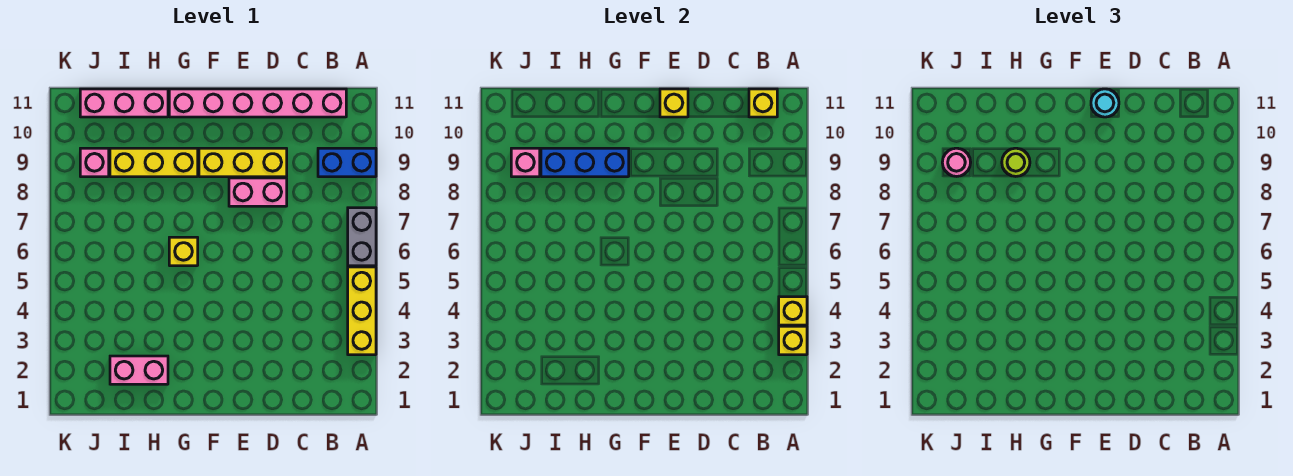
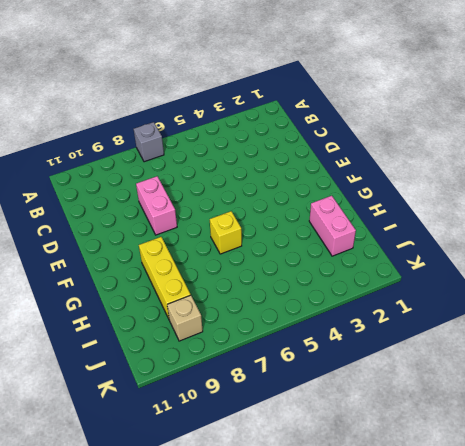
grey brick A7 level 1 -> grey brick A6:A7 level 1
tan brick J9 level 1 -> pink brick J9 level 1
none -> yellow brick A3:A5 level 1
none -> blue brick A9:B9 level 1
none -> pink brick B11:G11 level 1

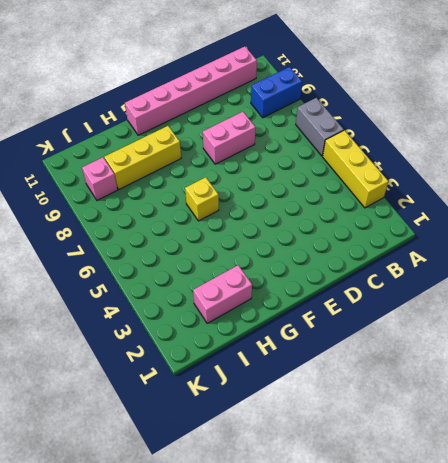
none -> yellow brick D9:F9 level 1
none -> pink brick H11:J11 level 1
none -> yellow brick A3 level 2

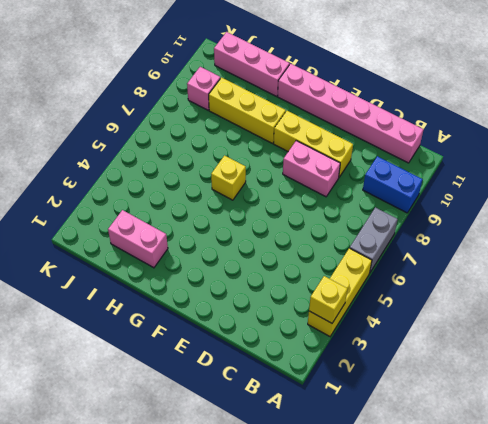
none -> yellow brick A4 level 2
none -> yellow brick B11 level 2
none -> yellow brick E11 level 2

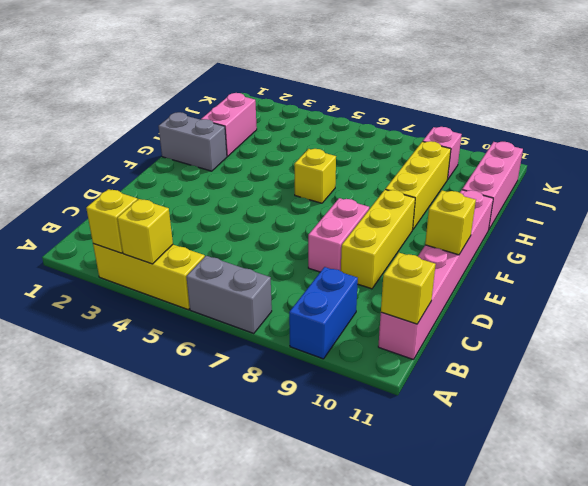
grey brick G1:G2 level 1 -> none
none -> blue brick G9:I9 level 2
none -> pink brick J9 level 2
none -> cyan round brick E11 level 3

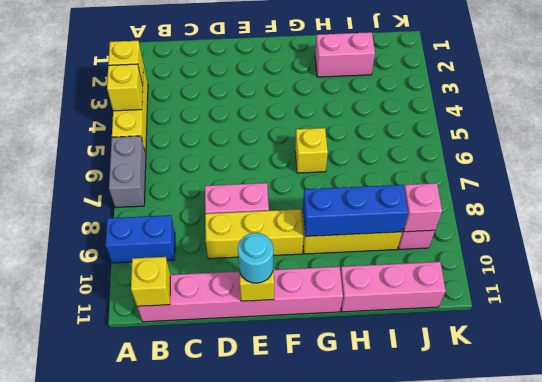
none -> lime round brick H9 level 3
none -> pink round brick J9 level 3

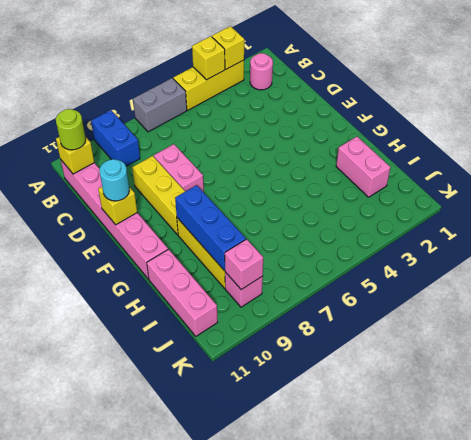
pink round brick B2 level 1 -> pink round brick J9 level 3
lime round brick B11 level 3 -> lime round brick H9 level 3
none -> yellow brick G6 level 1

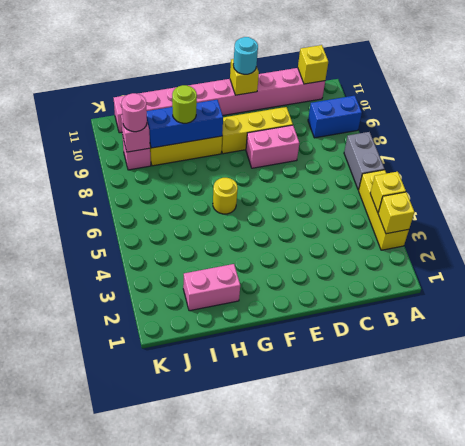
yellow round brick G6 level 1 -> yellow brick G6 level 1

